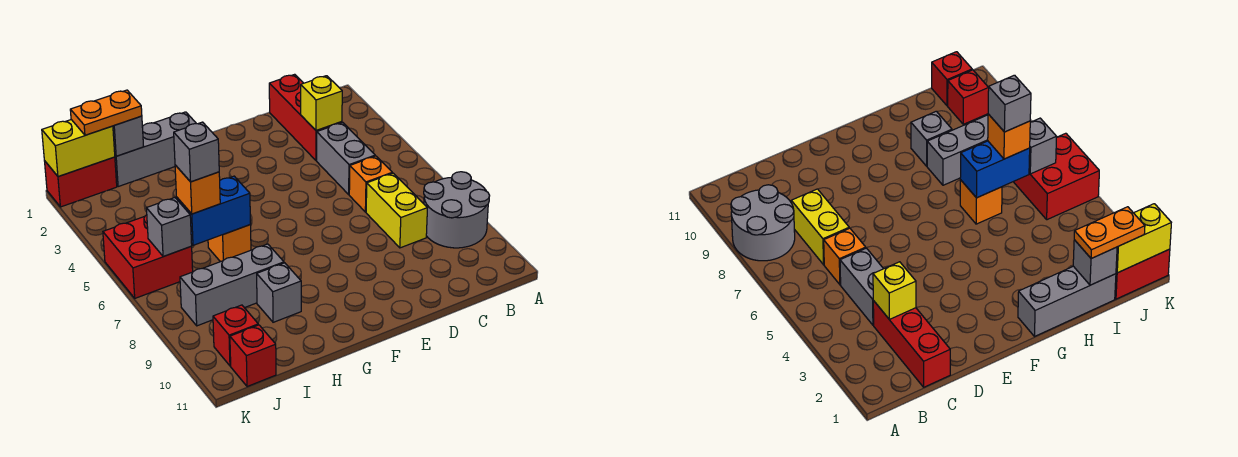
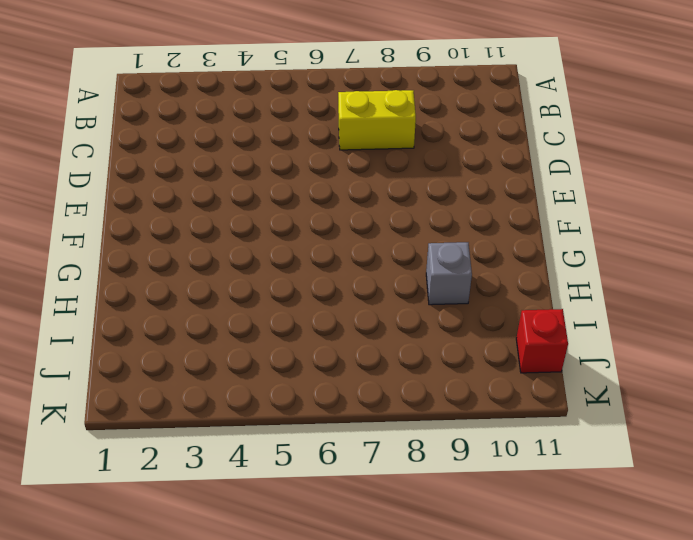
none -> grey round brick A8:B9 level 1
none -> red brick C1:C3 level 1
none -> grey brick C4:C5 level 1

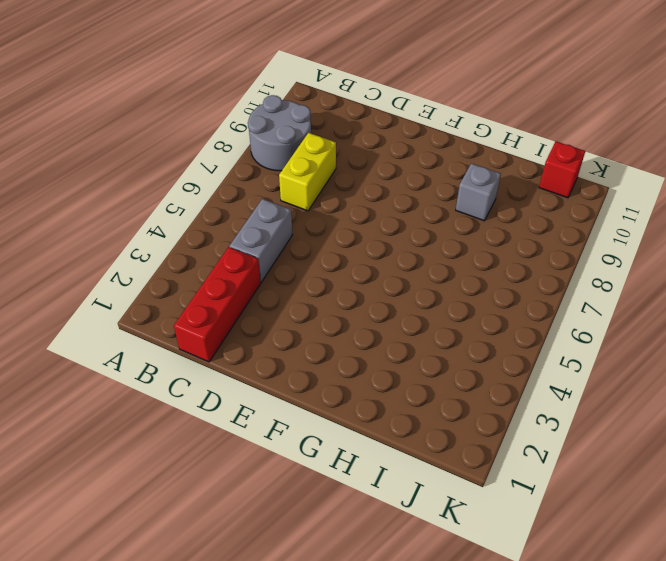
none -> orange brick C6 level 1
none -> grey brick G1:I1 level 1
none -> orange brick H6 level 1

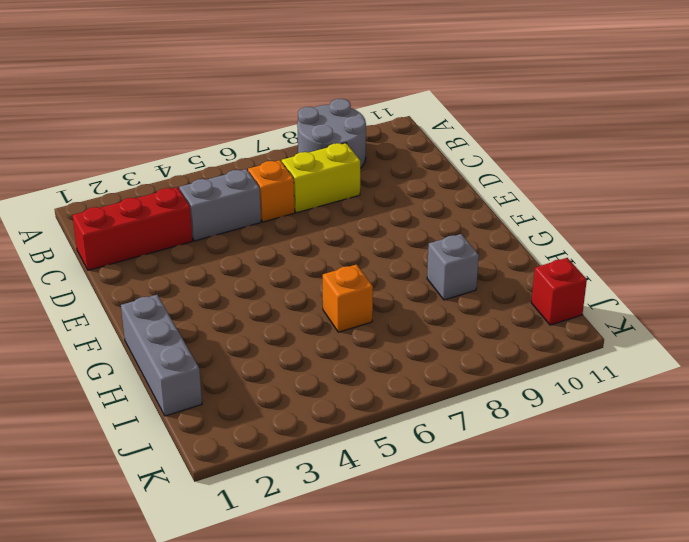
none -> grey brick H8:J8 level 1
none -> red brick J1:K1 level 1
none -> red brick J5:K6 level 1

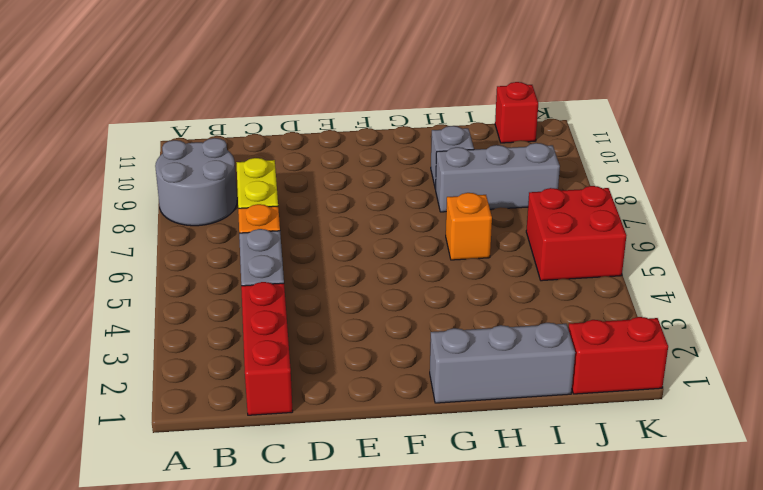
none -> red brick J10 level 1
none -> yellow brick C3 level 2
none -> blue brick H6:I6 level 2

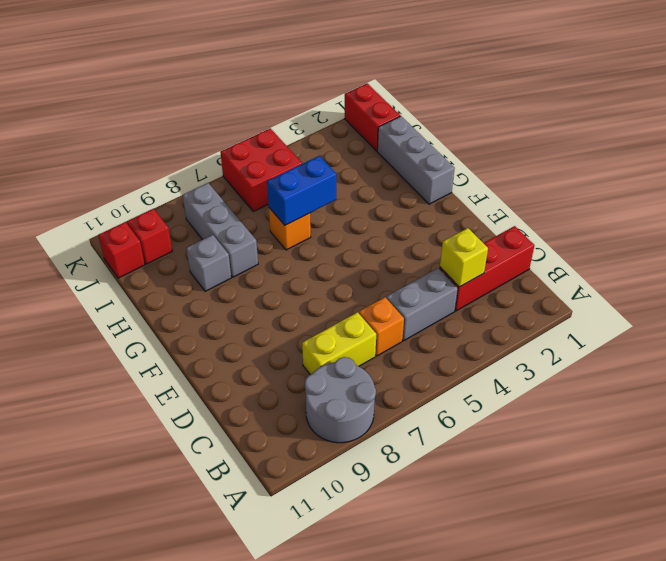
blue brick H5:H6 level 2 -> blue brick H6:I6 level 2
none -> grey brick I1 level 2
none -> yellow brick J1:K1 level 2
none -> grey brick J6 level 2

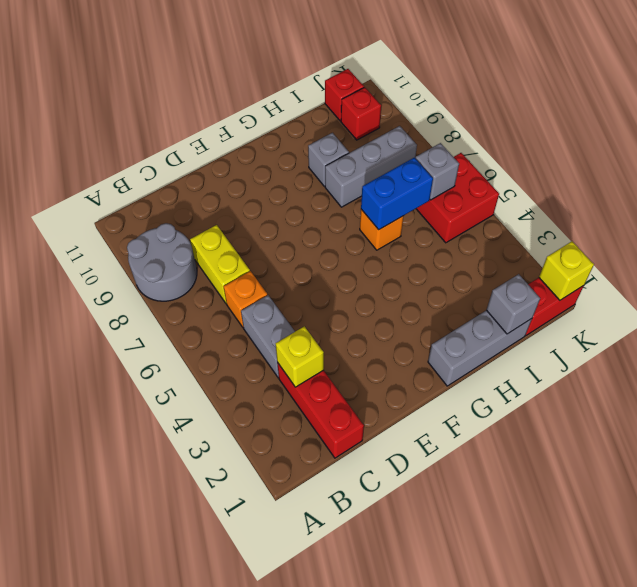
yellow brick K1 level 2 -> yellow brick J1:K1 level 2
none -> orange plate I1:J1 level 3
none -> orange brick I6 level 3
none -> grey brick I6 level 4

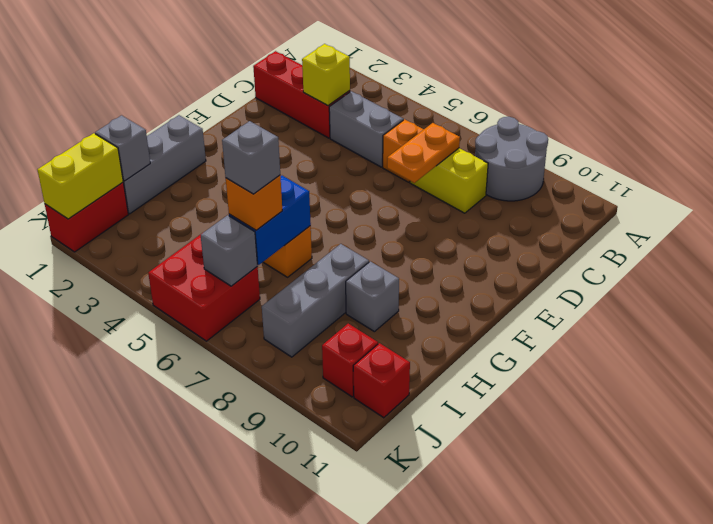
orange plate C7:D7 level 2 -> orange plate I1:J1 level 3

